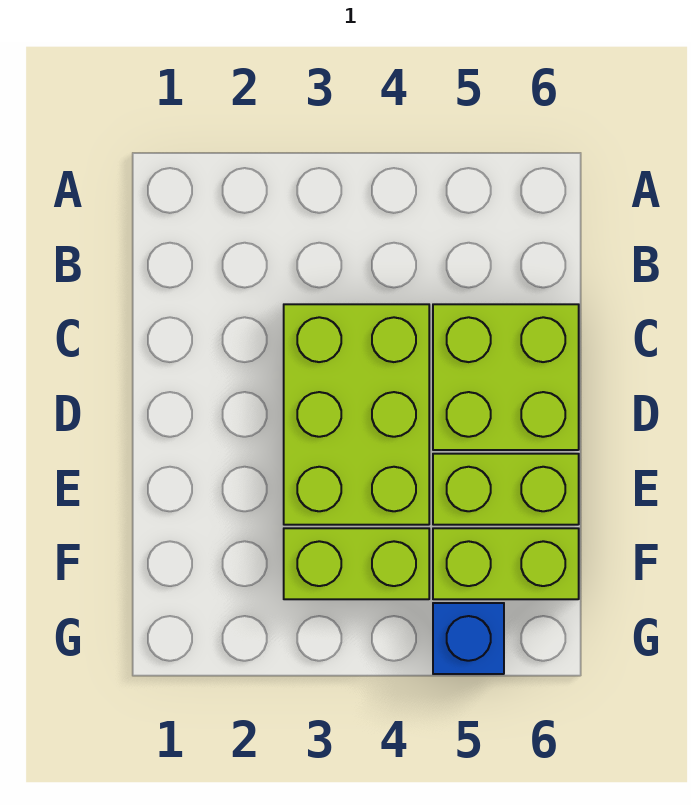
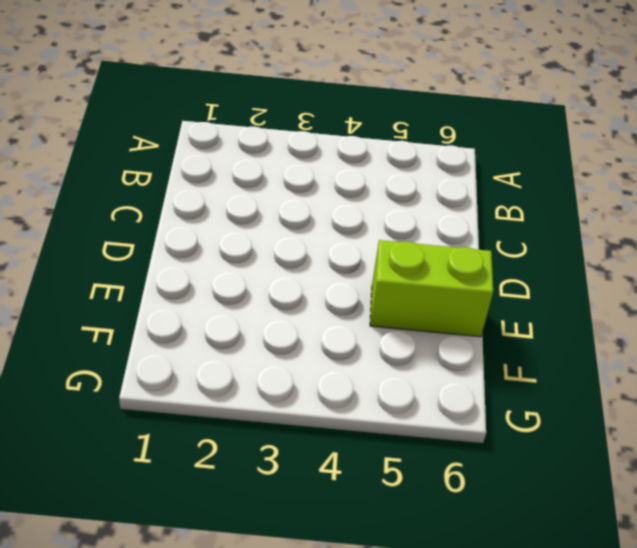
none -> lime brick C3:E4 level 1
none -> lime brick C5:D6 level 1

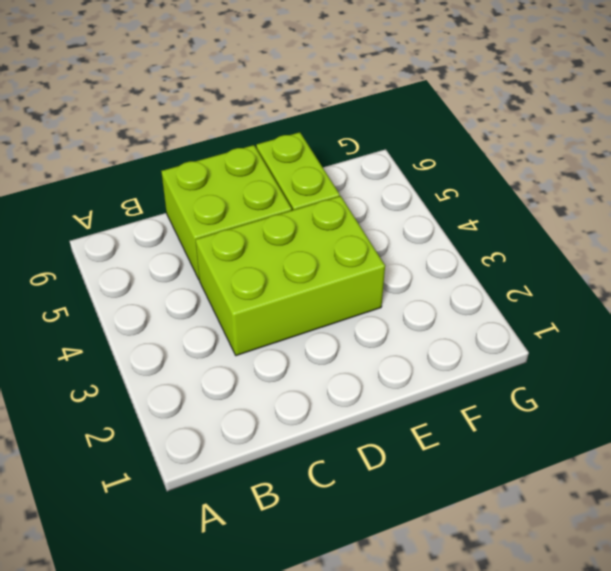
none -> lime brick F3:F4 level 1
none -> lime brick F5:F6 level 1

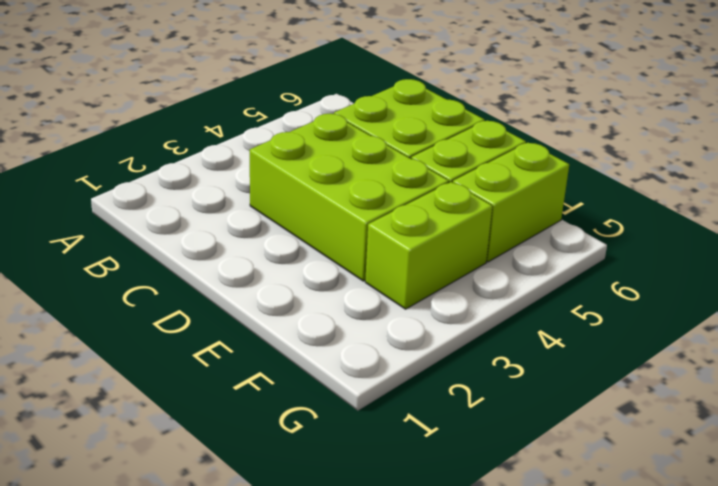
none -> blue brick G5 level 1

